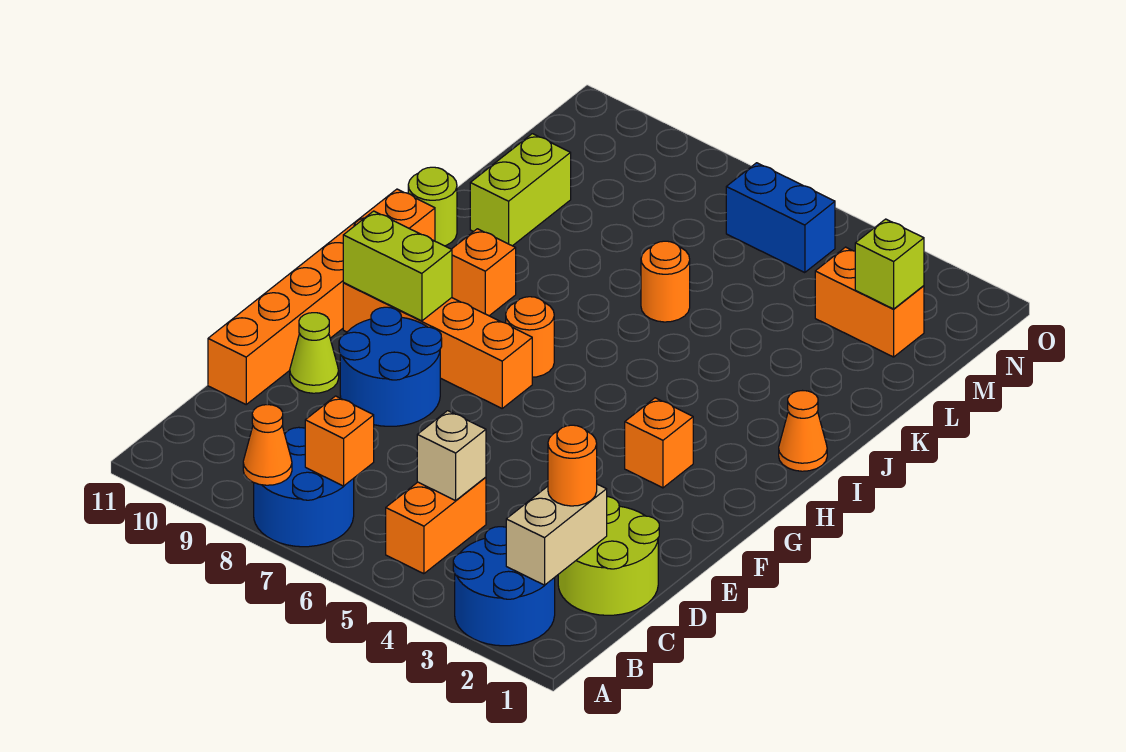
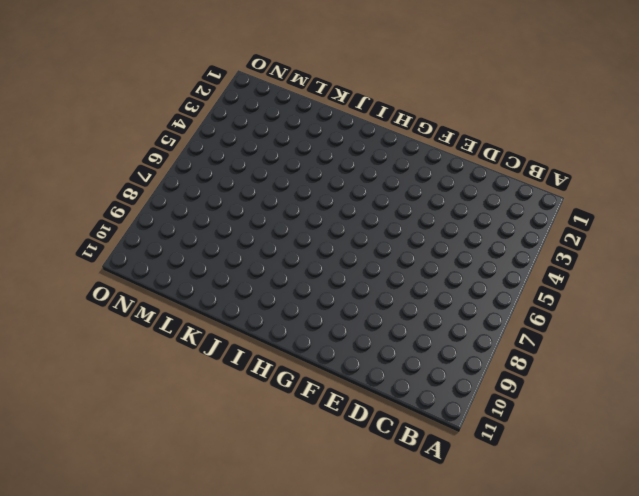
none -> blue round brick A2:B3 level 1
none -> blue round brick A7:B8 level 1
none -> orange brick B5:C5 level 1

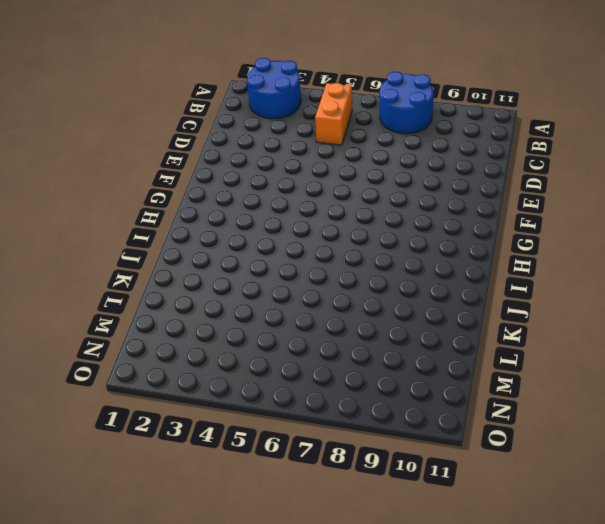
none -> lime round brick C1:D2 level 1
none -> orange brick D11:I11 level 1
none -> blue round brick E8:F9 level 1

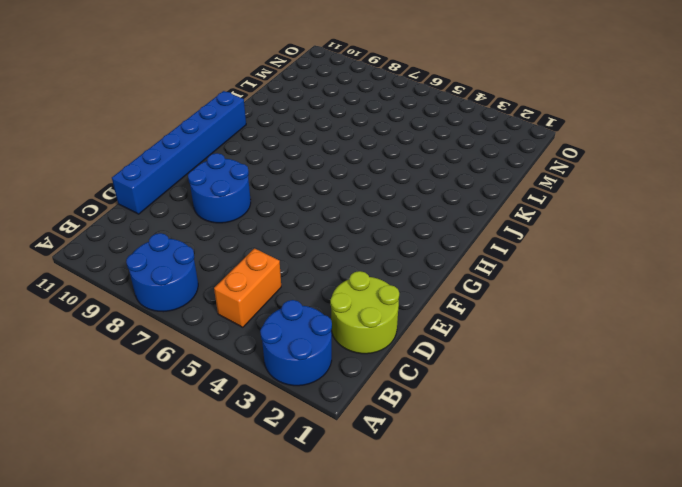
blue brick D11:I11 level 1 -> orange brick D11:I11 level 1
none -> lime cone E10 level 1
none -> orange brick G3 level 1
none -> orange brick G7:G10 level 1

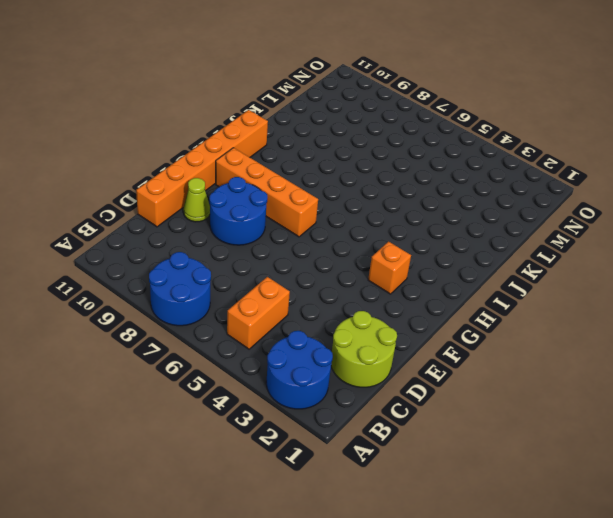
none -> orange round brick H7 level 1
none -> orange cone I1 level 1
none -> orange brick I9 level 1

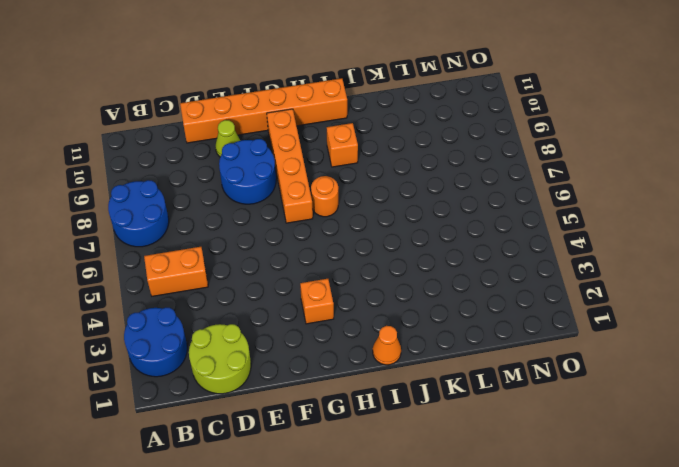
none -> lime round brick J11 level 1
none -> orange round brick K6 level 1
none -> lime brick K10:L10 level 1

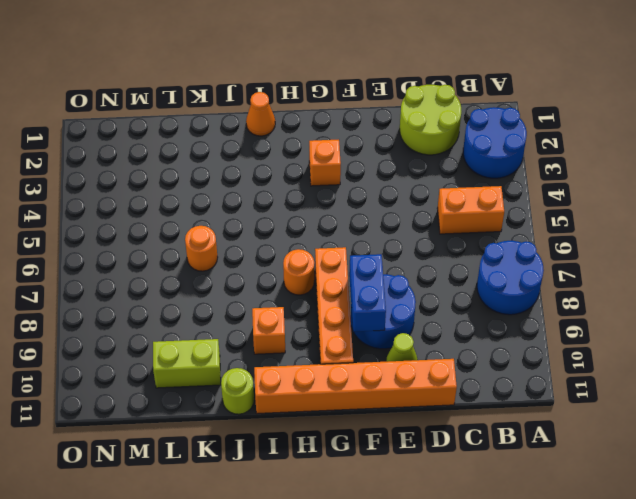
blue brick F8:F9 level 2 -> blue brick N5:N6 level 1
none -> orange brick M2:M3 level 1
none -> orange cone A8 level 2
none -> tan brick B2:C2 level 2

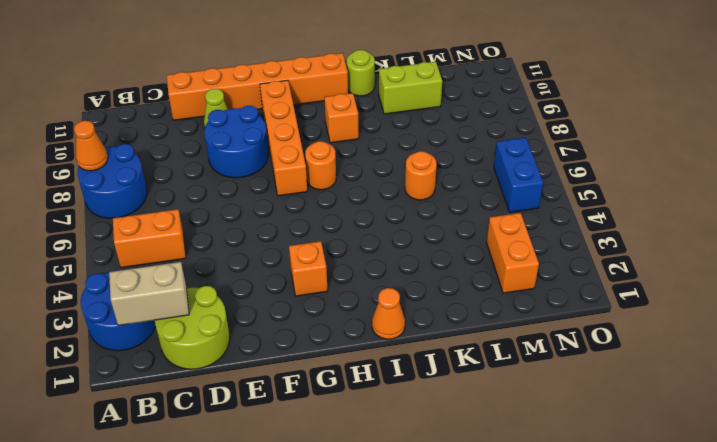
none -> orange brick B7 level 2
none -> tan brick C5 level 2
none -> lime brick G9:G10 level 2

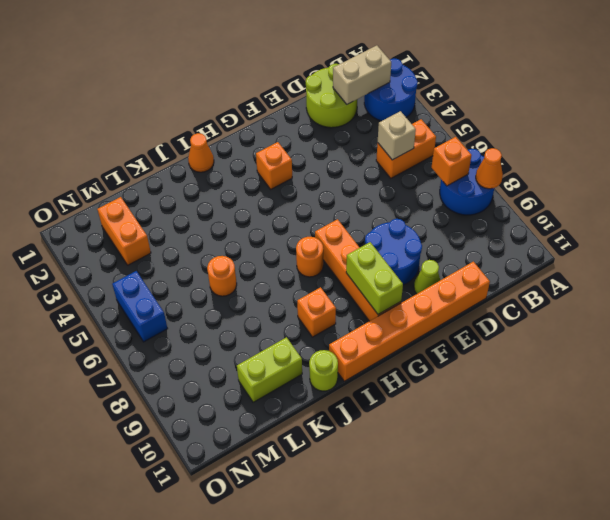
none -> lime brick M2 level 2
none -> orange round brick C2 level 3

